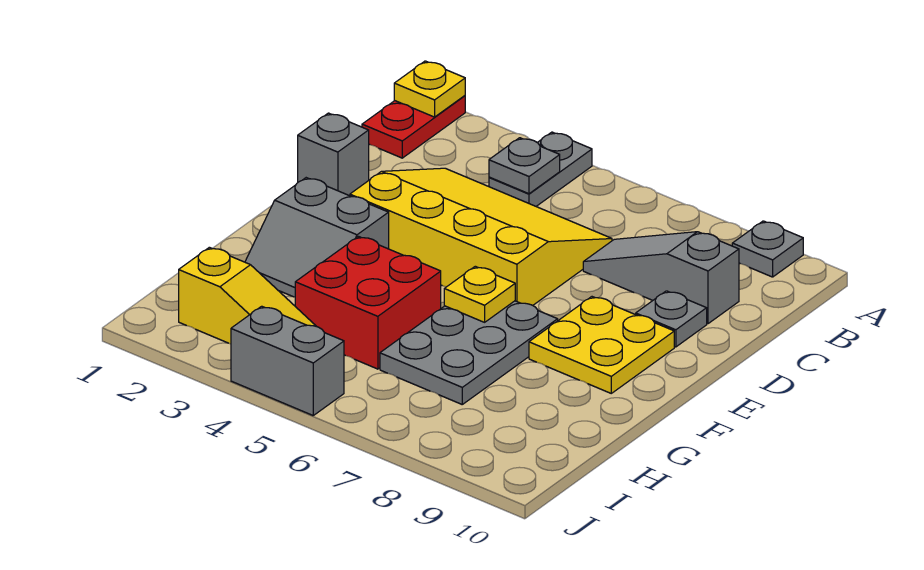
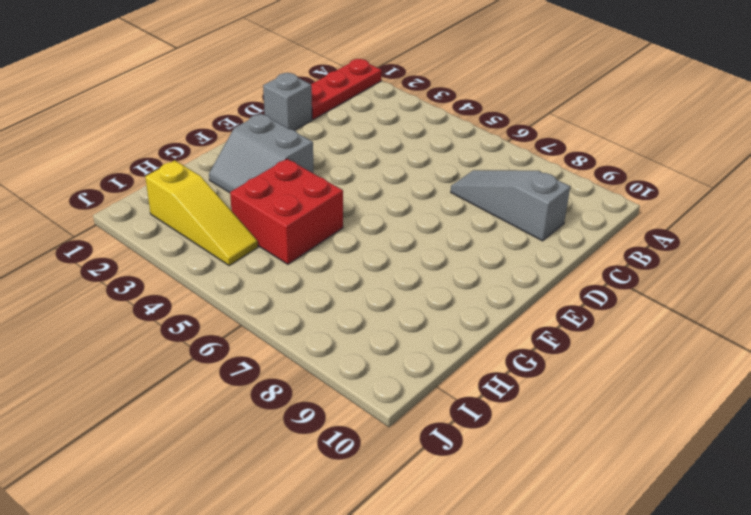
red plate A1:C1 level 1 -> red plate A1:B1 level 1
none -> grey plate A4:B4 level 1
none -> grey plate A9 level 1
none -> yellow slope C3:E6 level 1 top E

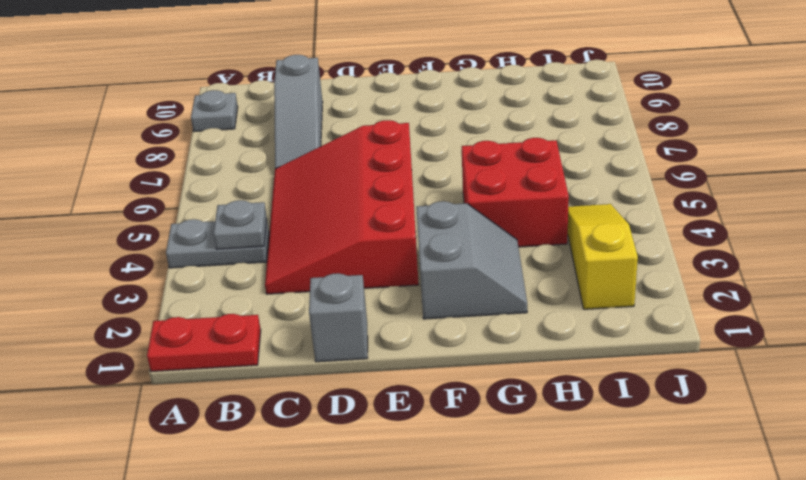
red slope C3:E6 level 1 top E -> yellow slope C3:E6 level 1 top E
none -> grey plate D9 level 1
none -> yellow plate E8:F9 level 1
none -> grey plate F6:H7 level 1

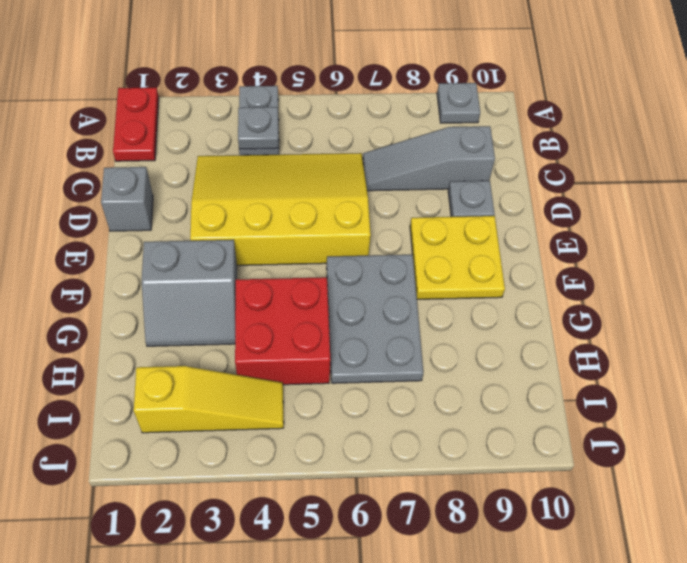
none -> grey brick J4:J5 level 1
none -> yellow plate A1 level 2
none -> yellow plate F6 level 2

